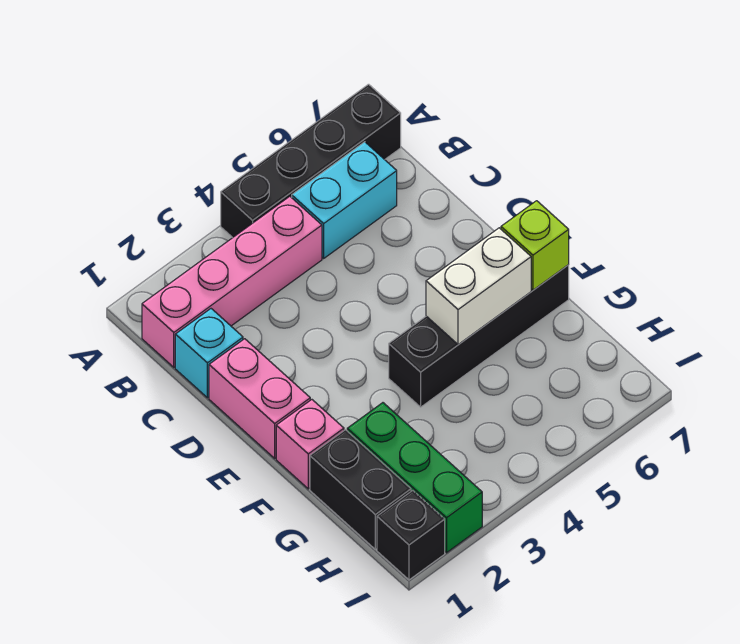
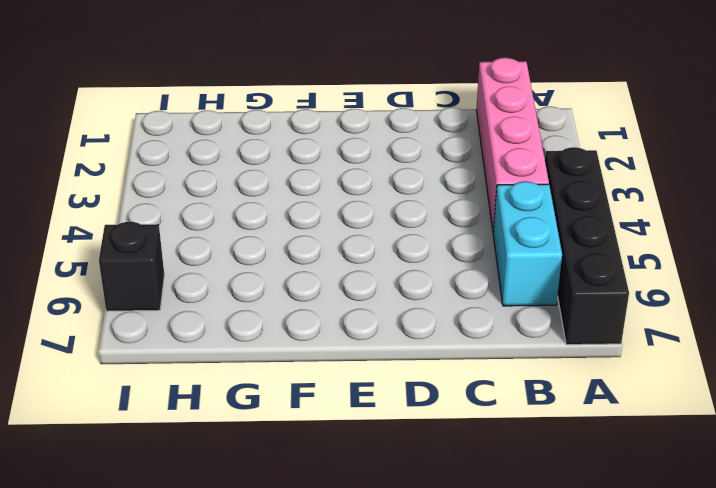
black brick I6 level 1 -> black brick I1 level 1
none -> cyan brick C1 level 1
none -> pink brick D1:E1 level 1
none -> pink brick F1 level 1

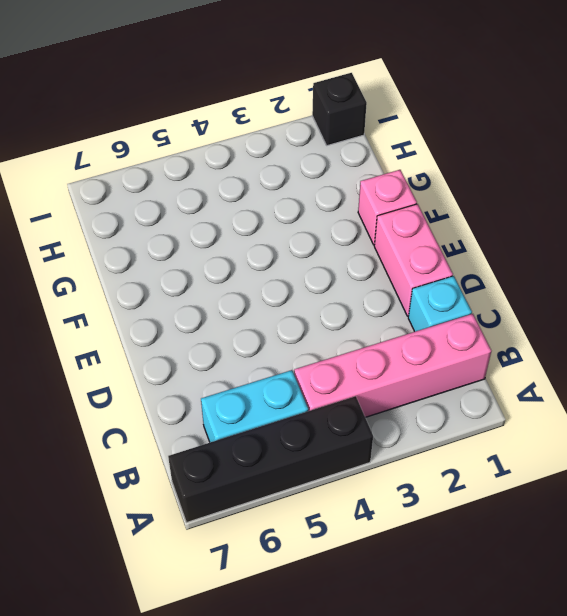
none -> black brick F4:F7 level 1
none -> black brick G1:H1 level 1
none -> green brick G2:I2 level 1

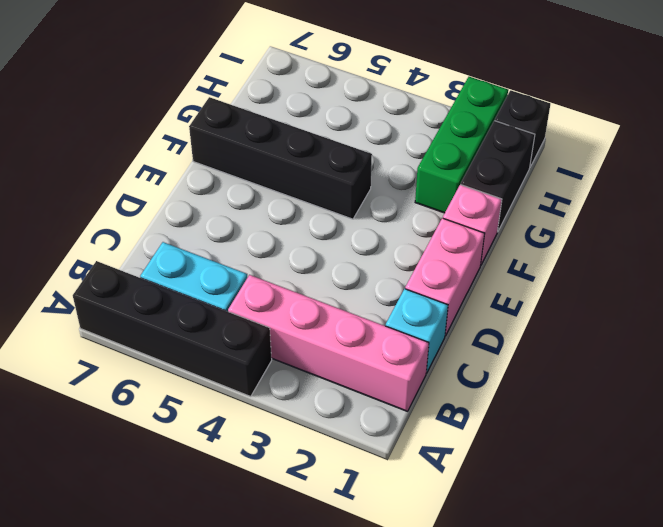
none -> white brick F5:F6 level 2
none -> lime brick F7 level 2

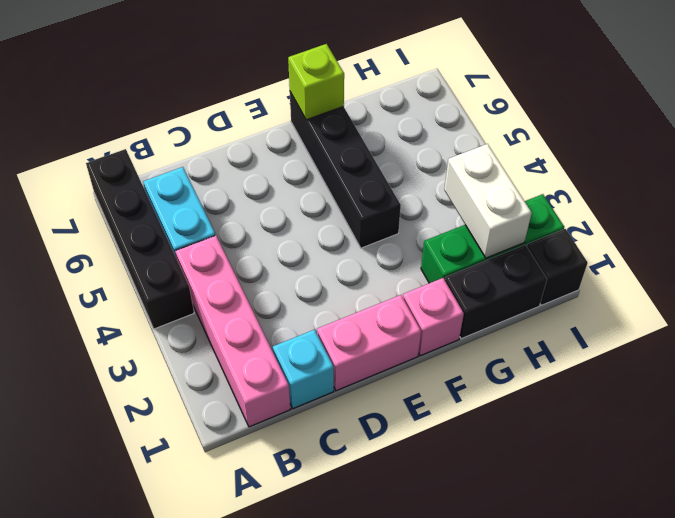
white brick H2:H3 level 2 -> white brick F5:F6 level 2

